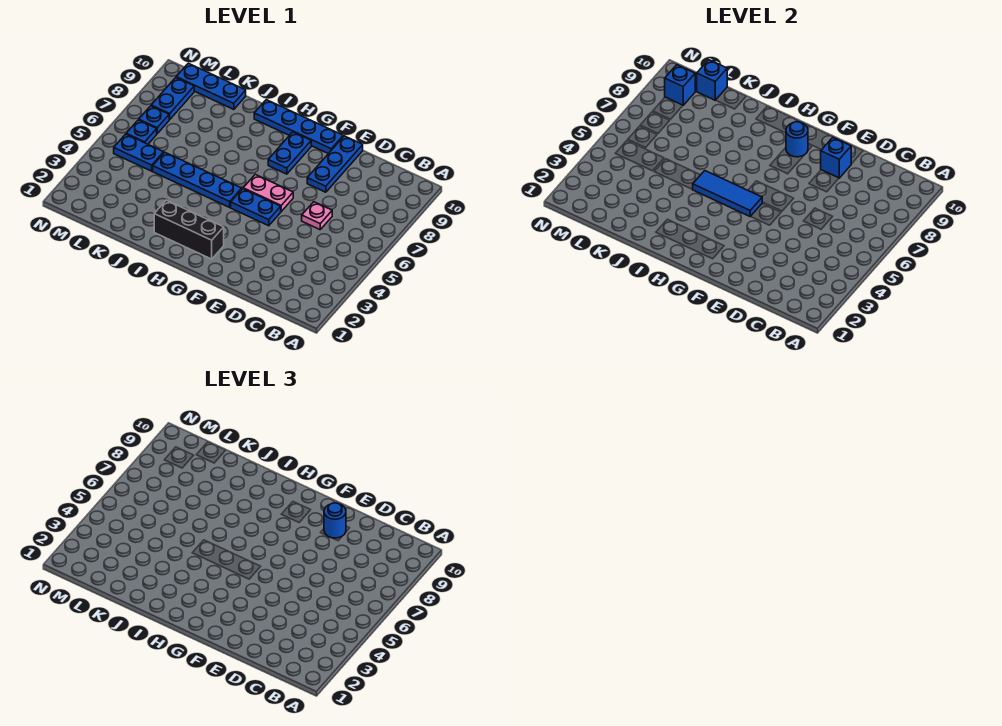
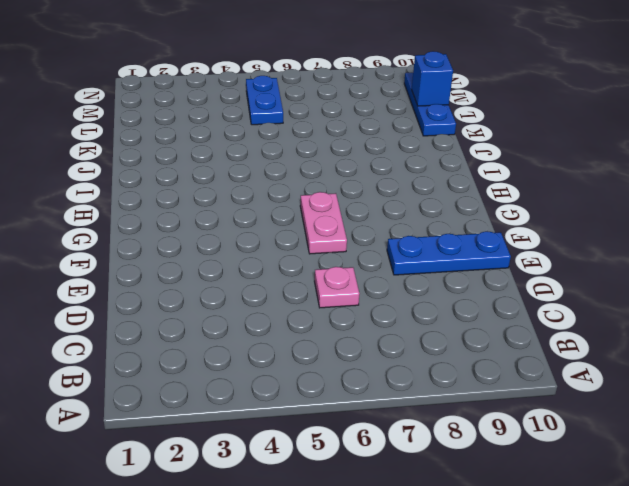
none -> blue plate F5:G5 level 1
none -> blue plate F10:I10 level 1
none -> black brick G2:I2 level 1

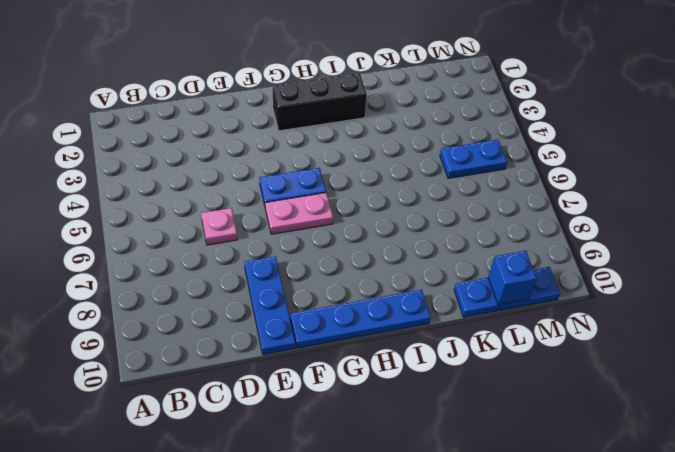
none -> blue plate G8:G9 level 1
none -> blue plate H5:K5 level 1
none -> blue plate M6 level 1

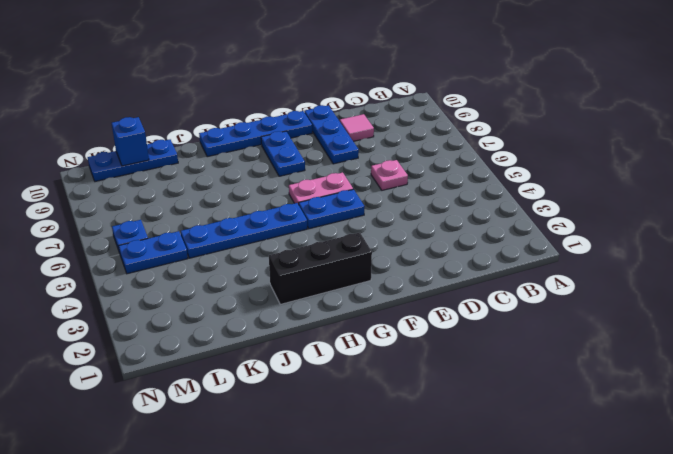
pink tile D9 level 1 -> none
none -> blue plate M7 level 1
none -> blue plate M8:M9 level 1
none -> blue brick E9 level 2

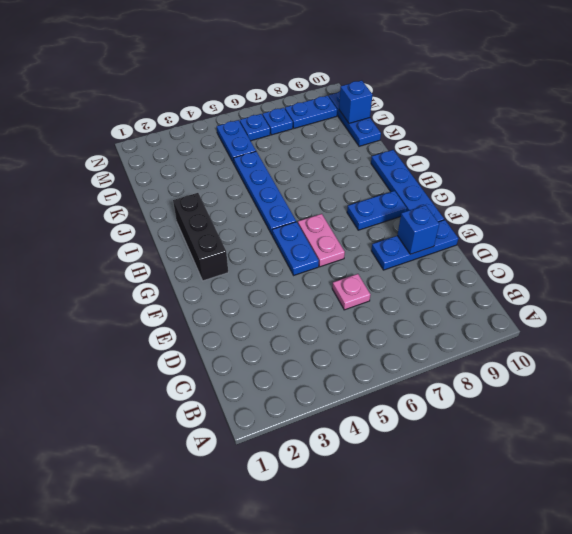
none -> blue tile G5:I5 level 2
none -> blue round brick G9 level 2
none -> blue brick M9 level 2

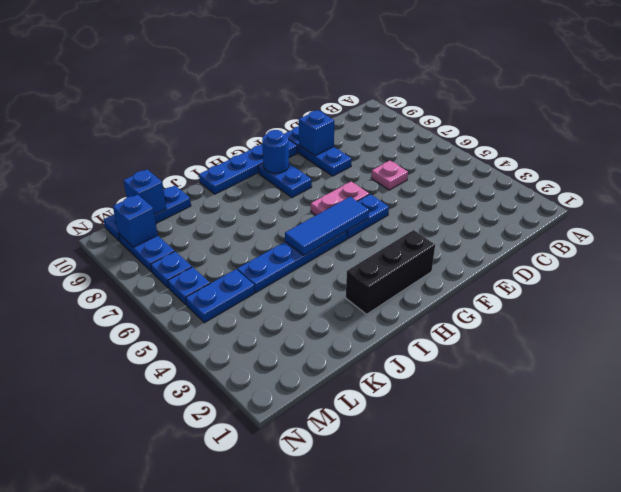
none -> blue round brick E9 level 3

